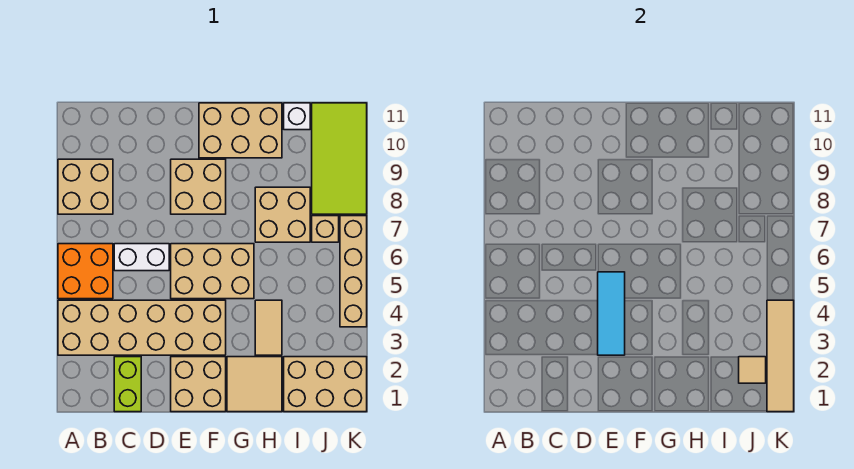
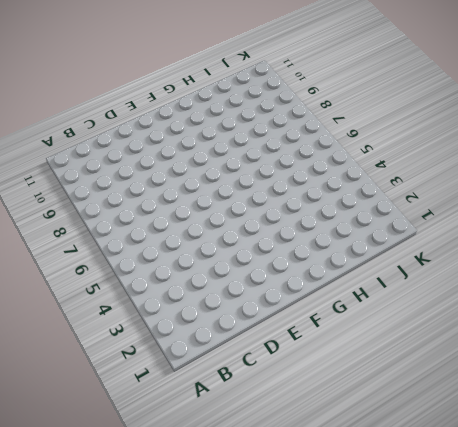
none -> tan brick A3:F4 level 1
none -> orange brick A5:B6 level 1
none -> tan brick A8:B9 level 1

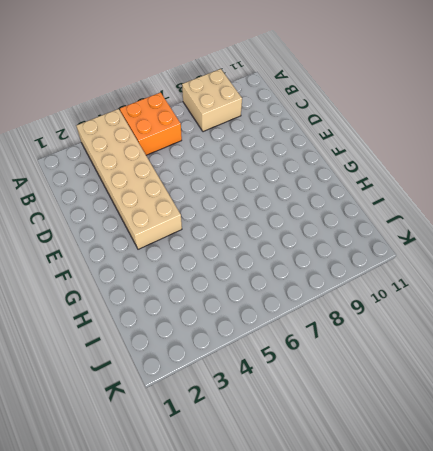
none -> lime brick C1:C2 level 1
none -> white brick C6:D6 level 1
none -> tan brick E1:F2 level 1

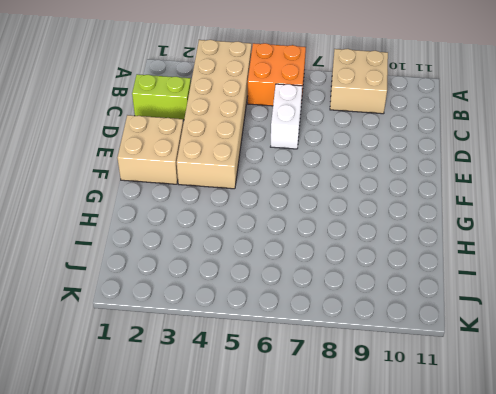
none -> tan brick E5:G6 level 1
none -> tan brick E8:F9 level 1
none -> tan brick F10:H11 level 1

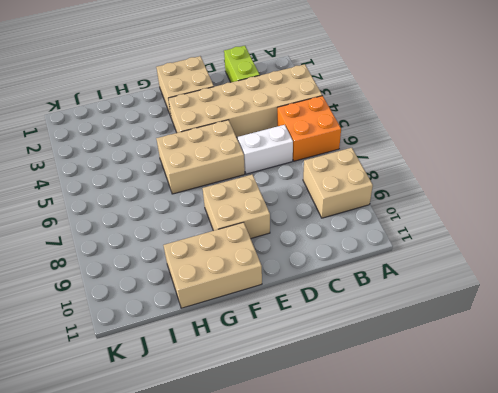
none -> tan tile G1:H2 level 1
none -> tan tile H3:H4 level 1
none -> tan brick H7:I8 level 1

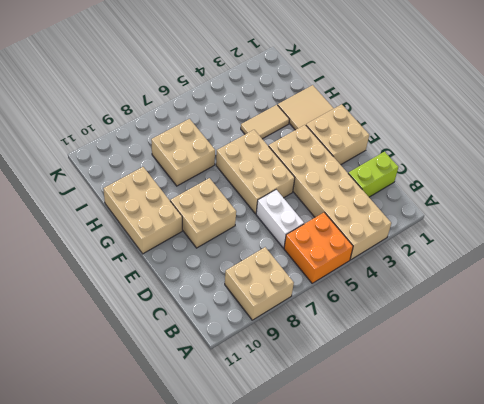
none -> tan brick I1:K2 level 1
none -> white brick I11 level 1
none -> tan brick J7 level 1

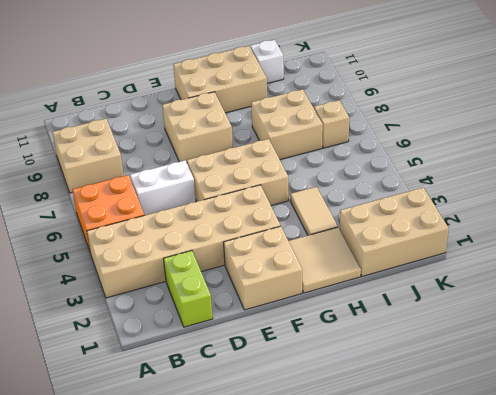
none -> lime tile J8:K11 level 1
none -> tan brick K4:K7 level 1
none -> cyan tile E3:E5 level 2

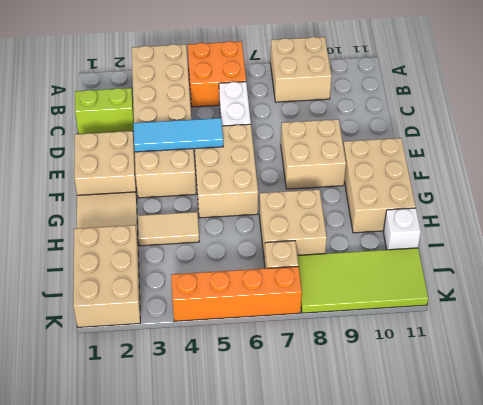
orange brick K4:K7 level 1 -> tan brick K4:K7 level 1
none -> tan tile J2 level 2
none -> tan tile K1:K4 level 2

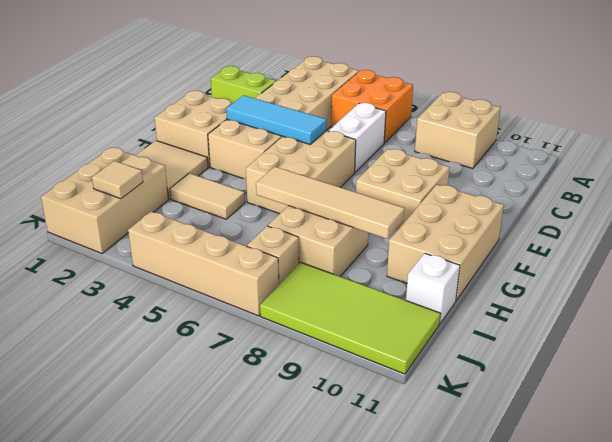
tan tile H6:H9 level 2 -> tan tile K1:K4 level 2

